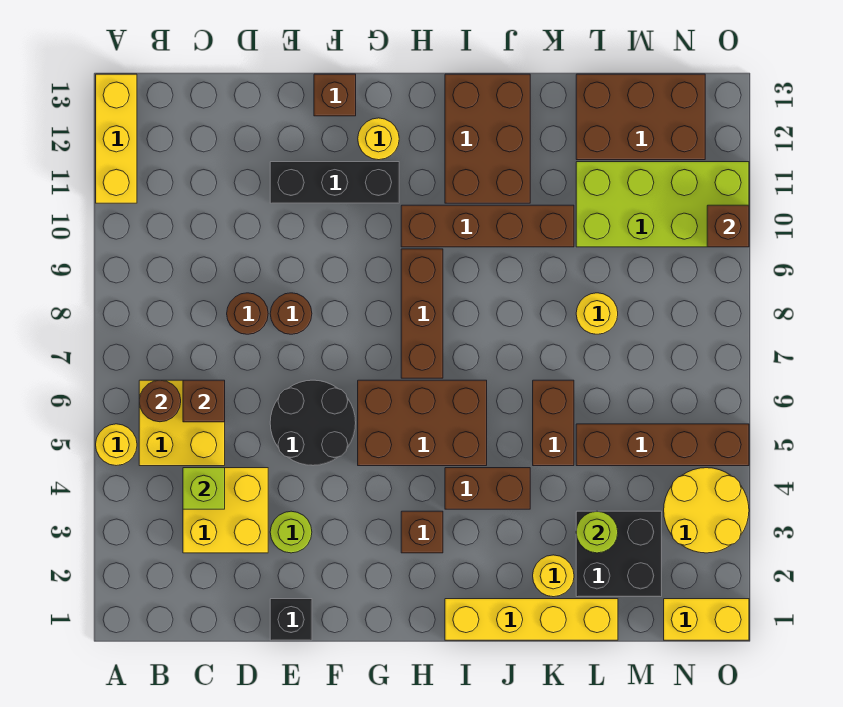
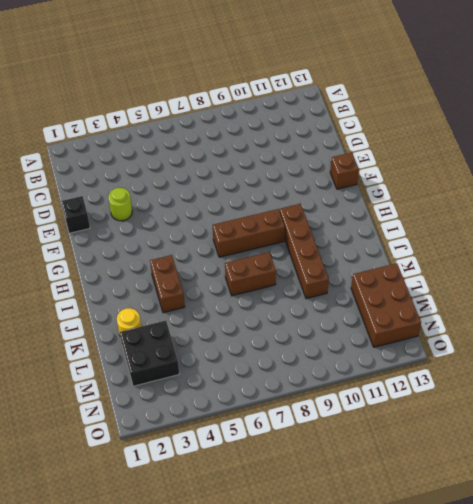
brown brick J7:J8 level 1 -> brown brick K5:K6 level 1
none -> yellow round brick A5 level 1
none -> yellow brick A11:A13 level 1
none -> yellow brick B5:C6 level 1
none -> yellow brick C3:D4 level 1

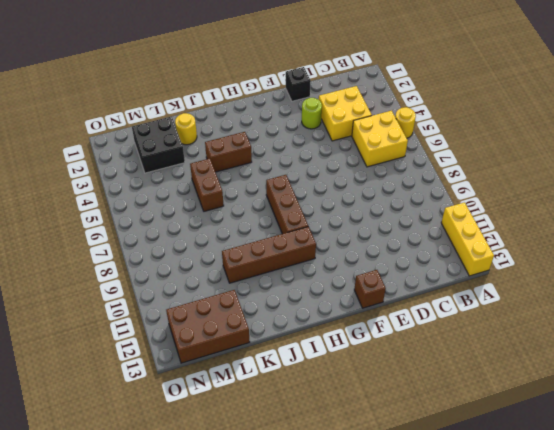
none -> brown round brick D8 level 1
none -> black round brick E5:F6 level 1
none -> brown round brick E8 level 1
none -> black brick E11:G11 level 1

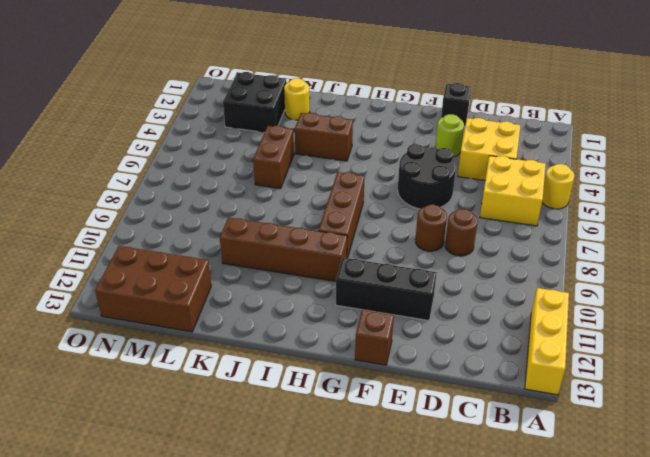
none -> brown brick G5:I6 level 1
none -> yellow round brick G12 level 1
none -> brown brick H3 level 1
none -> yellow brick I1:L1 level 1

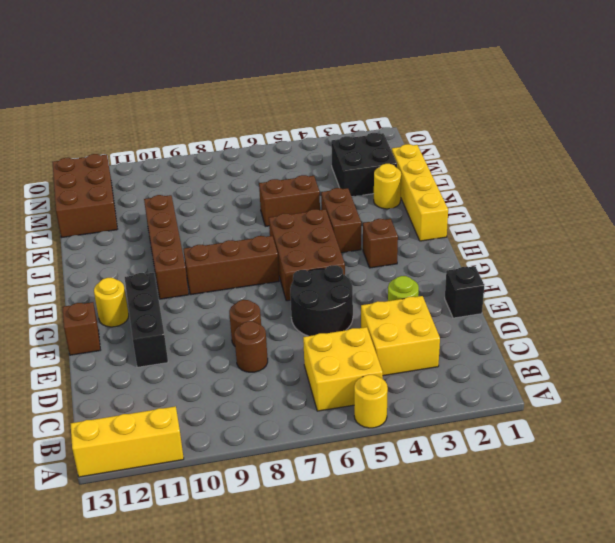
none -> brown brick I11:J13 level 1
none -> brown brick L5:O5 level 1
none -> yellow round brick L8 level 1
none -> lime brick L10:O11 level 1

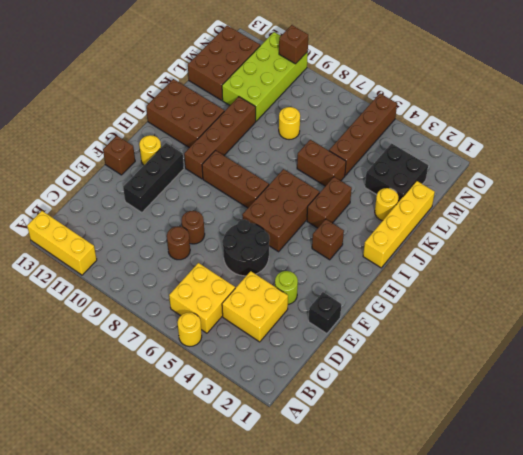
none -> yellow brick N1:O1 level 1
none -> yellow round brick N3:O4 level 1
none -> brown round brick B6 level 2
none -> lime brick C4 level 2

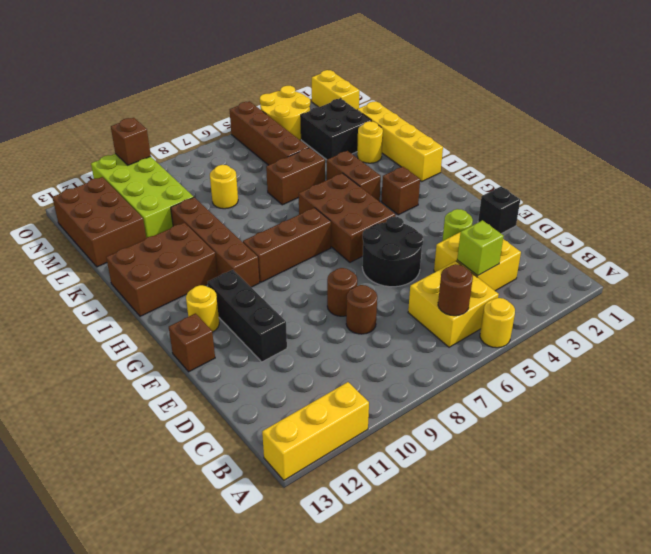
none -> brown brick C6 level 2
none -> lime round brick L3 level 2

